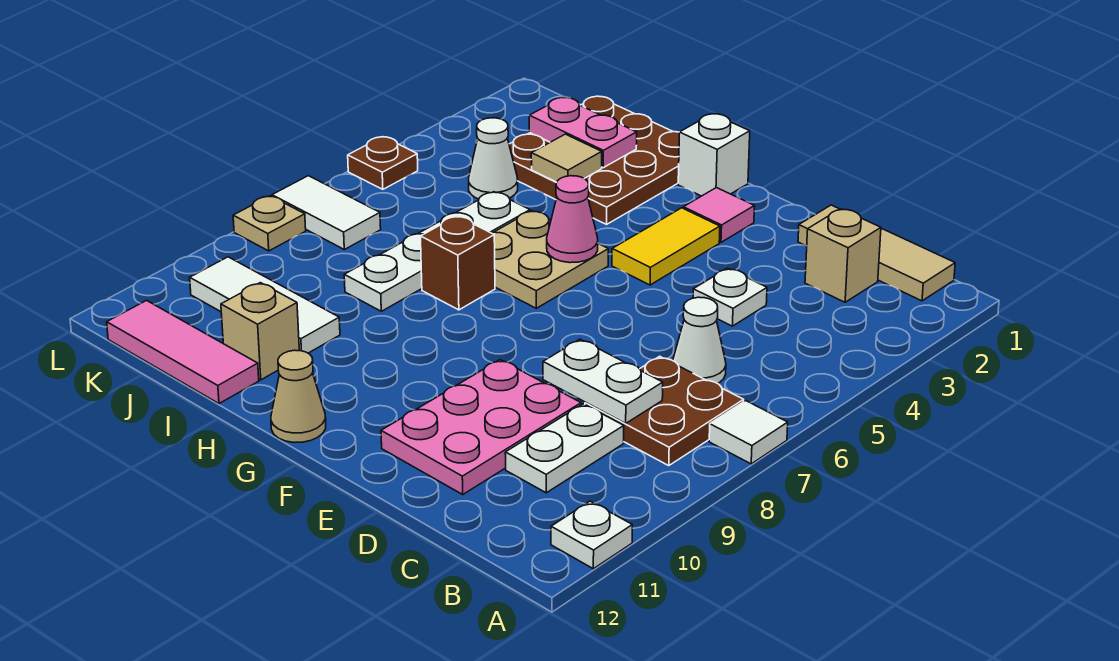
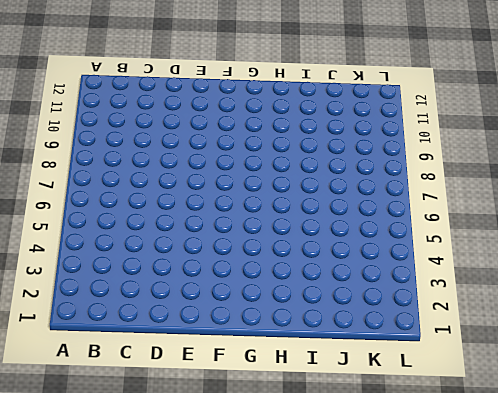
none -> white tile A7 level 1
none -> white plate A11 level 1
none -> tan tile B1:D1 level 1

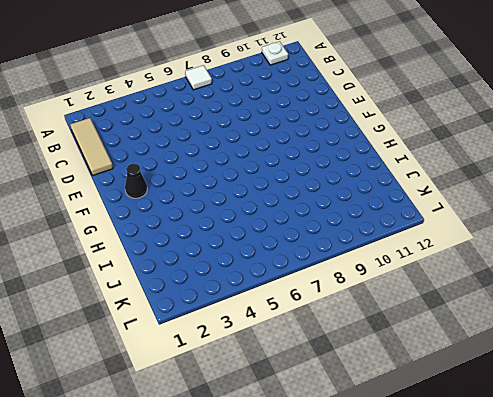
black cone F2 level 1 -> pink tile F2 level 1
none -> brown plate B7:C8 level 1
none -> tan brick C2 level 1
none -> white cone C6 level 1

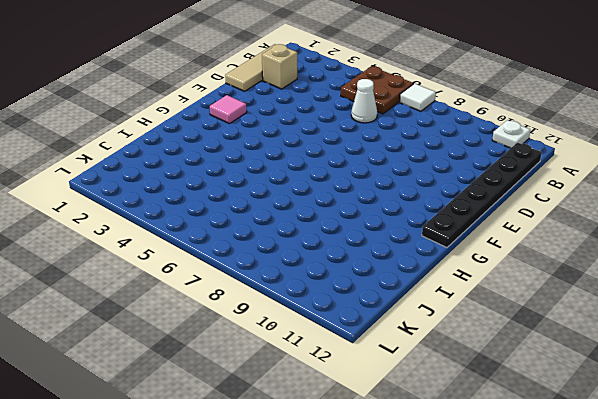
brown plate A5:B6 level 1 -> brown plate B7:C8 level 1
black plate B12:G12 level 1 -> tan cone G12 level 1
none -> white plate C9:C10 level 1
none -> white plate D4 level 1
none -> pink plate D9:E11 level 1

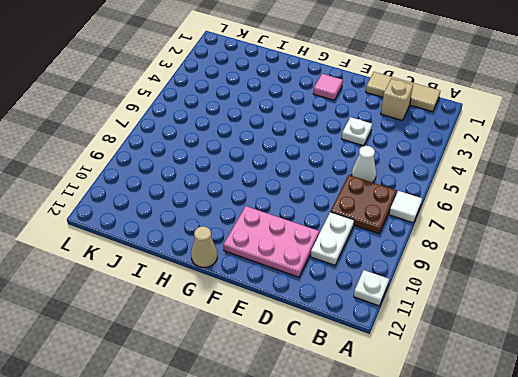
pink plate D10:F11 level 1 -> pink plate D9:E11 level 1
none -> yellow tile F3:F4 level 1
none -> white brick G1 level 1
none -> tan plate G5:H6 level 1

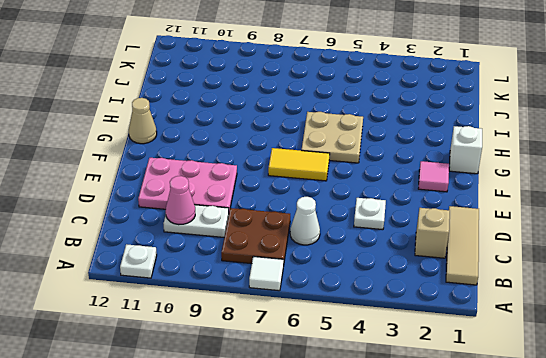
pink cone C10 level 2 -> pink cone G5 level 2
yellow tile F6:F7 level 1 -> yellow tile F3:F4 level 1
none -> brown plate H1:J3 level 1
none -> brown brick H7 level 1
none -> white plate I5:I8 level 1

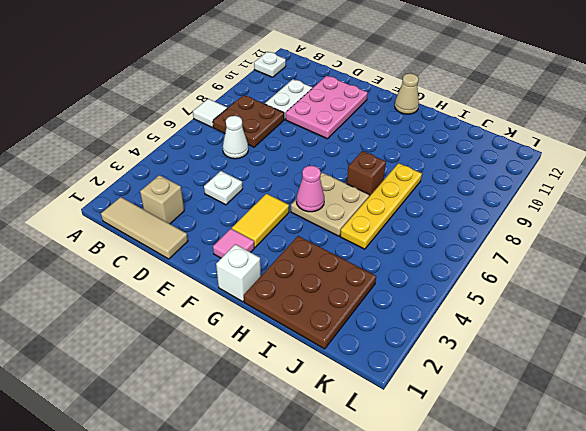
yellow plate I5:I8 level 1 -> white plate I5:I8 level 1
none -> white tile I10:K10 level 1
none -> tan brick I11 level 1
none -> pink tile I12:K12 level 1

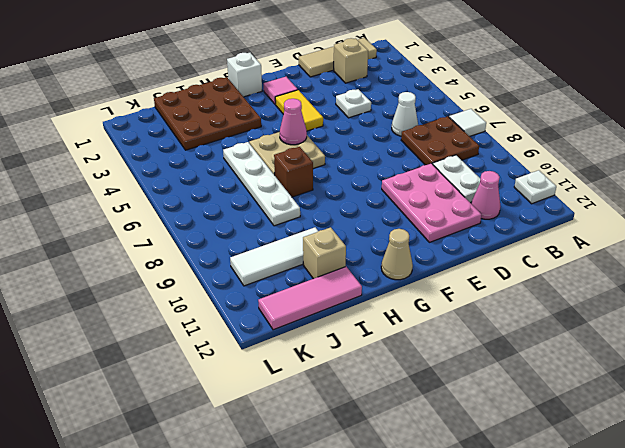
pink cone C11 level 1 -> none
none -> white cone J4 level 1
none -> white tile K7:L7 level 1
none -> brown plate L5 level 1

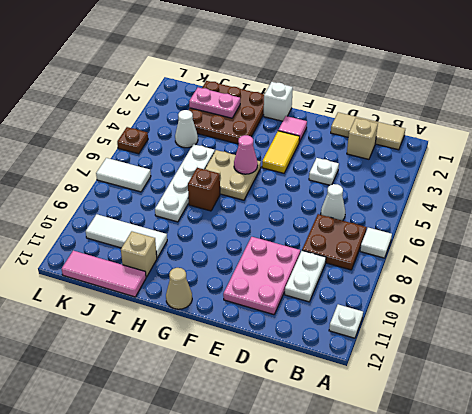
none -> tan plate L8 level 1
none -> white plate C8:D8 level 2
none -> tan tile I3 level 2

